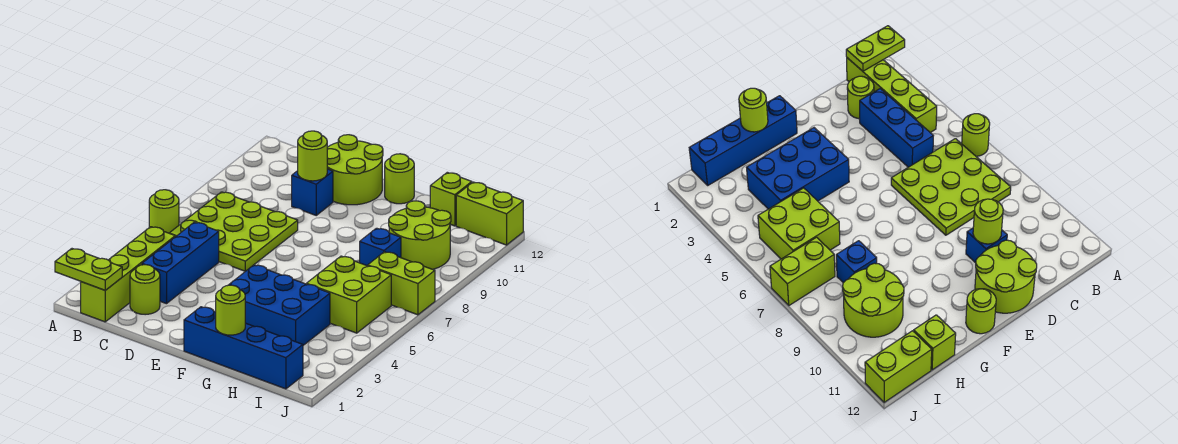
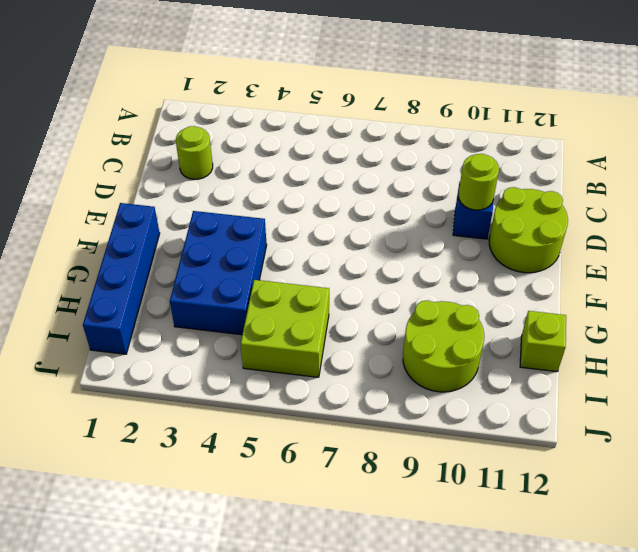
none -> lime round brick A6 level 1
none -> lime brick B1:B4 level 1
none -> lime plate B6:D8 level 1

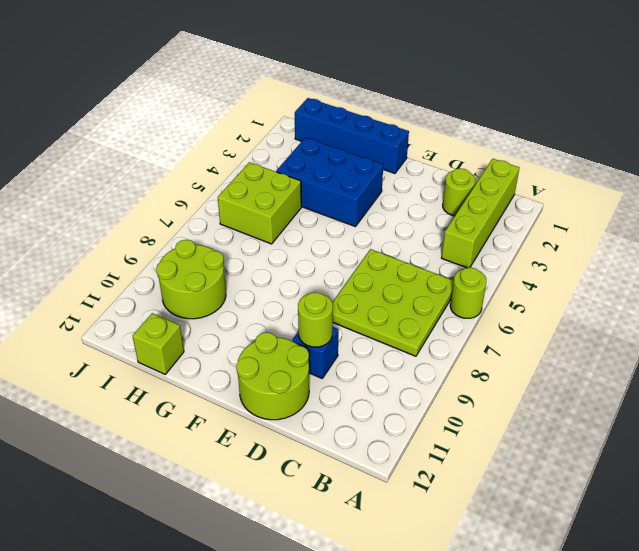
none -> blue brick C3:C5 level 1
none -> lime round brick F12 level 1
none -> blue brick H8 level 1

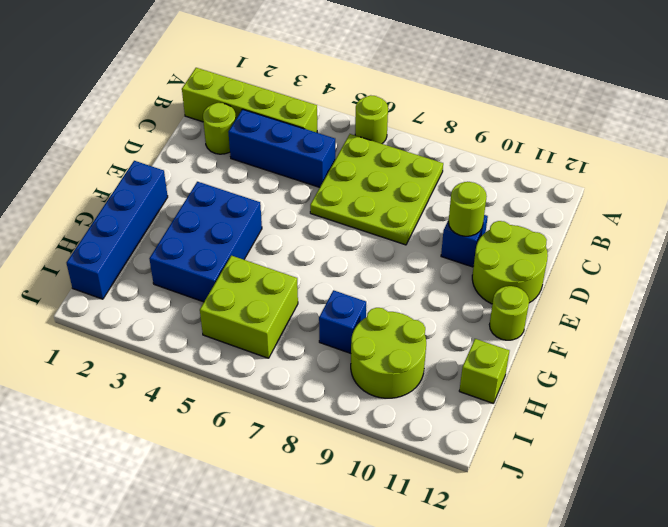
none -> lime brick I7:J7 level 1
none -> lime brick I12:J12 level 1
none -> lime plate A1:B1 level 2

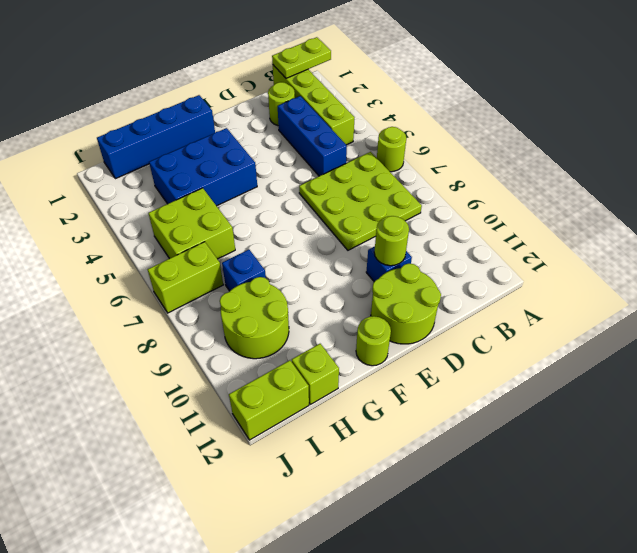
none -> lime round brick G1 level 2

